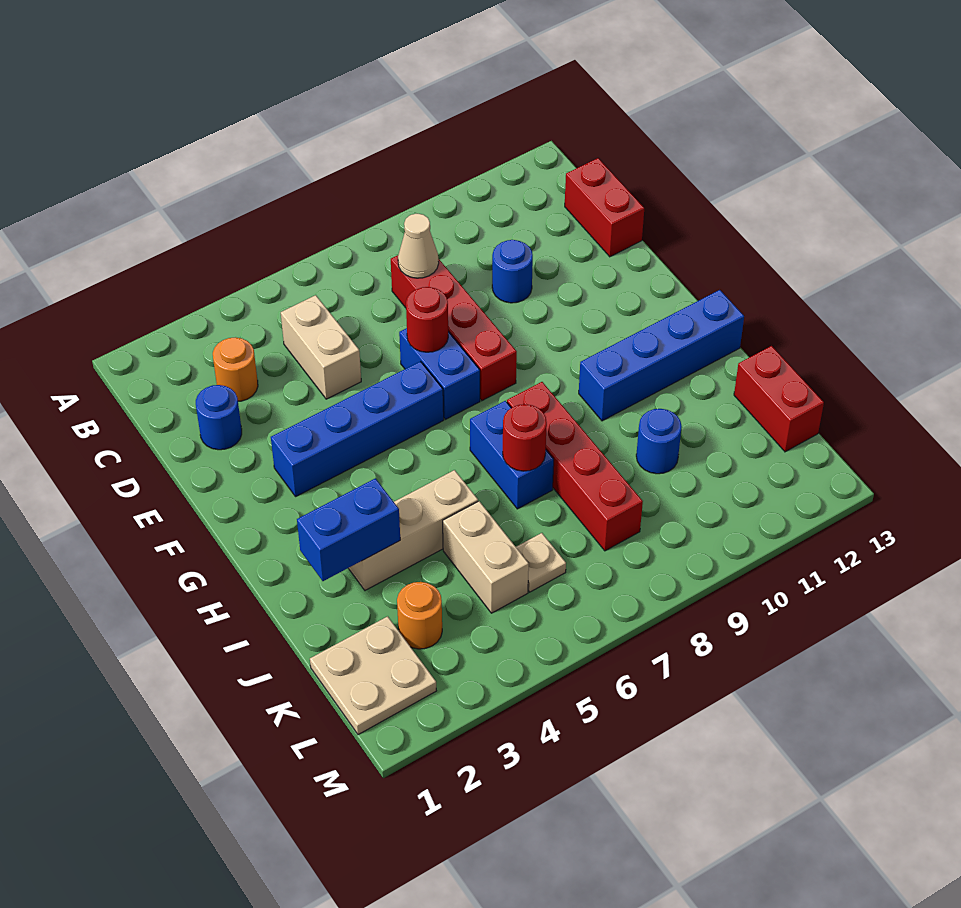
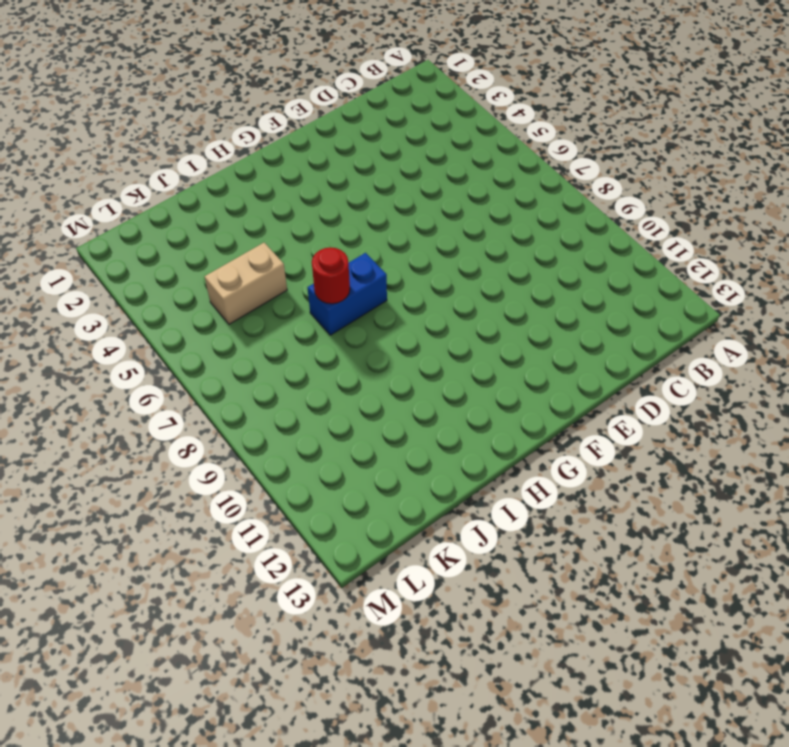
none -> orange round brick C3 level 1
none -> tan brick C5:D5 level 1
none -> red brick C8:F8 level 1

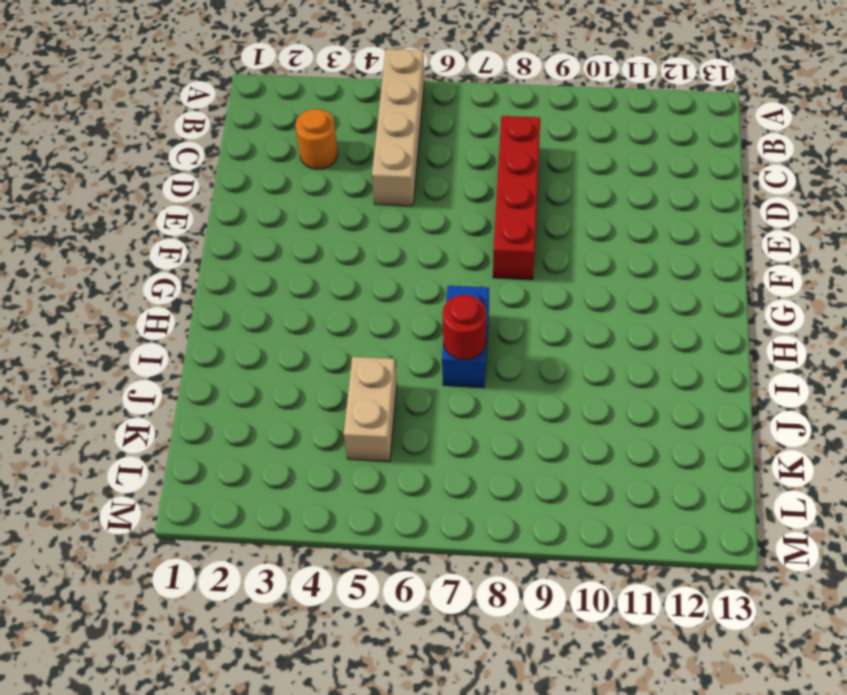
tan brick A5:D5 level 1 -> tan brick C5:D5 level 1
none -> red brick C13:D13 level 1
none -> blue round brick D2 level 1
none -> blue round brick D10 level 1

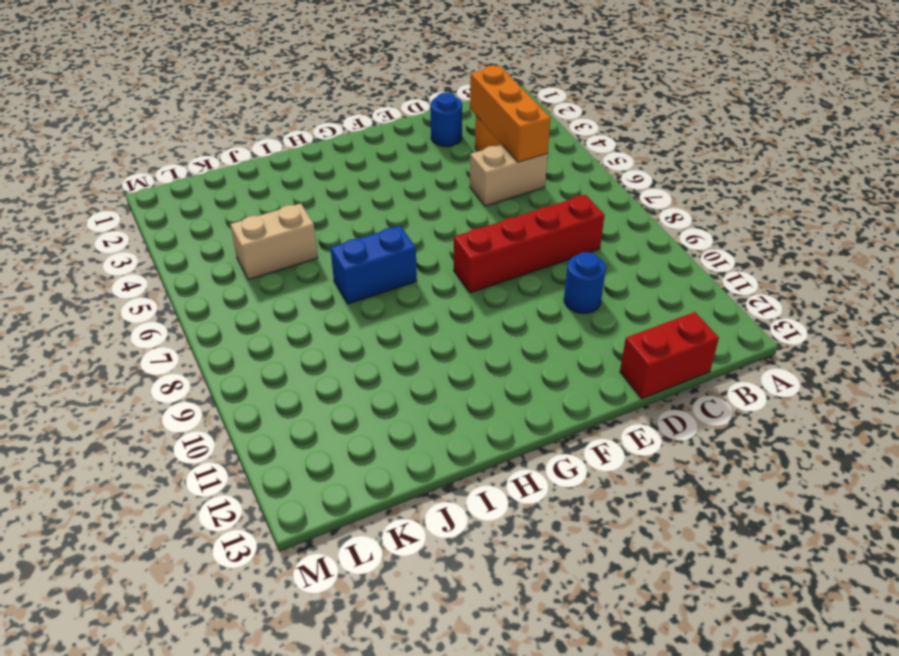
orange brick C3:C5 level 2 -> none
none -> blue brick E7:F7 level 1
none -> blue brick F3:F6 level 1
none -> red brick H8:K8 level 1

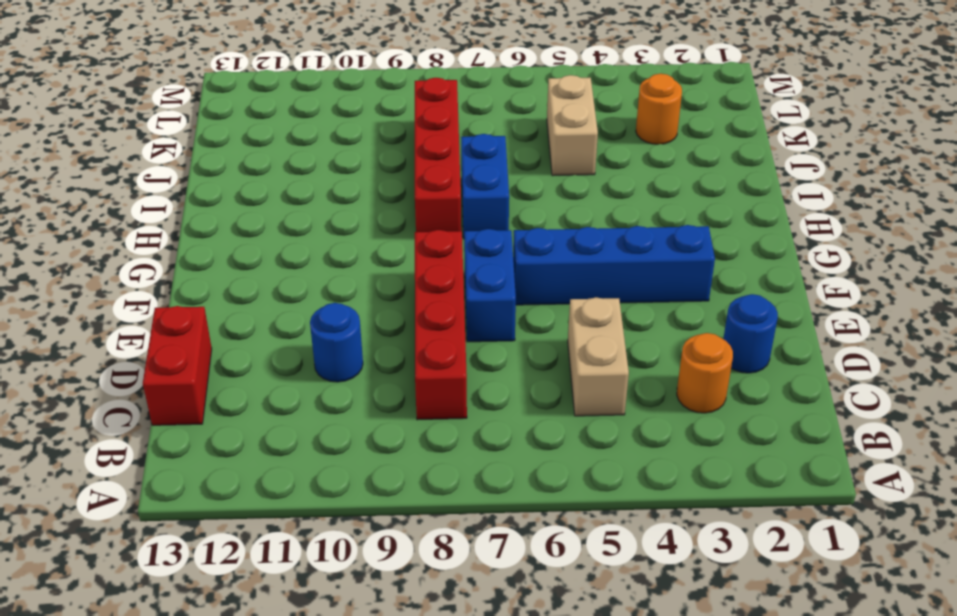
none -> blue brick H10:H13 level 1
none -> tan brick I3:I5 level 1
none -> blue round brick J10 level 1

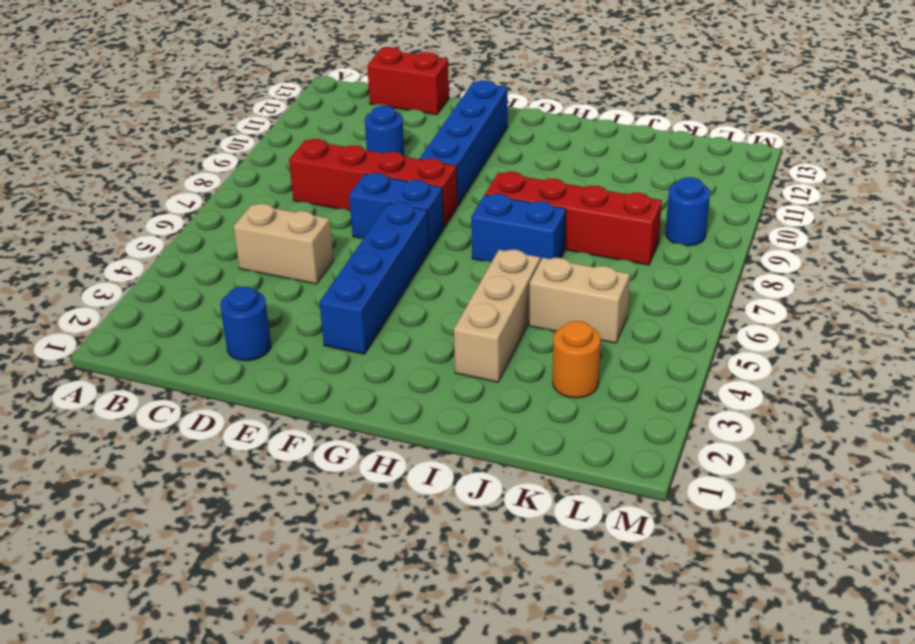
blue brick F9:F12 level 1 -> blue brick H10:H13 level 1
blue round brick L9 level 1 -> blue round brick J10 level 1
none -> orange round brick C3 level 1
none -> red brick J13:K13 level 1
none -> tan plate K1:L2 level 1

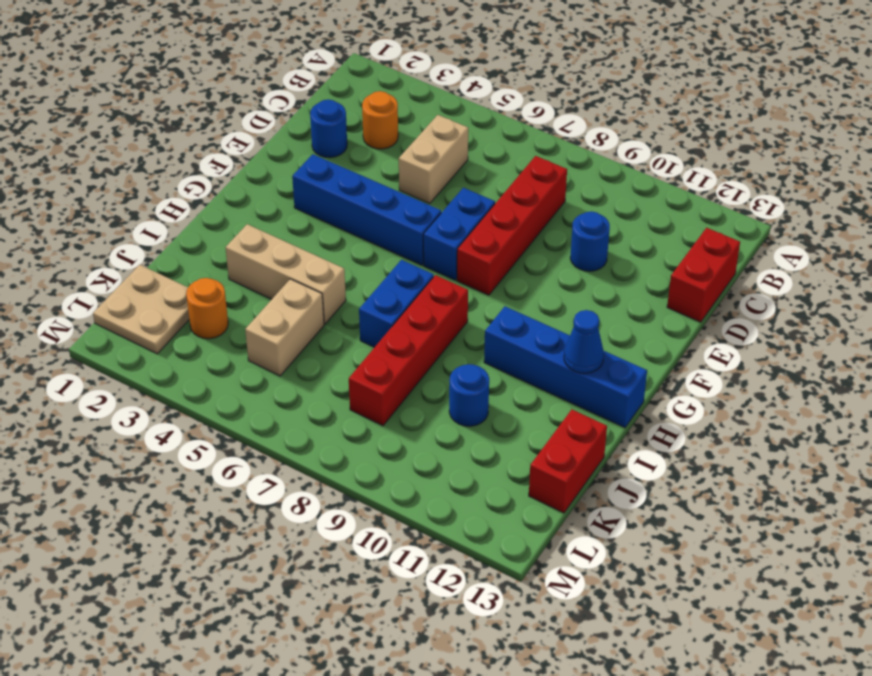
blue cone H12 level 2 -> none
none -> tan plate K6 level 1
none -> tan cone C8 level 2
none -> red round brick E7 level 2

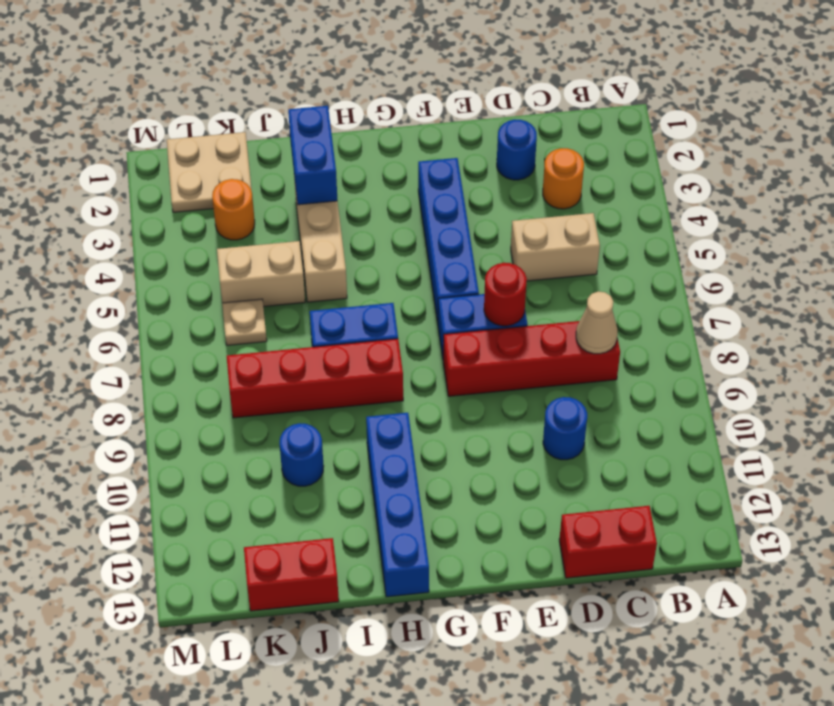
none -> red round brick I7 level 2

